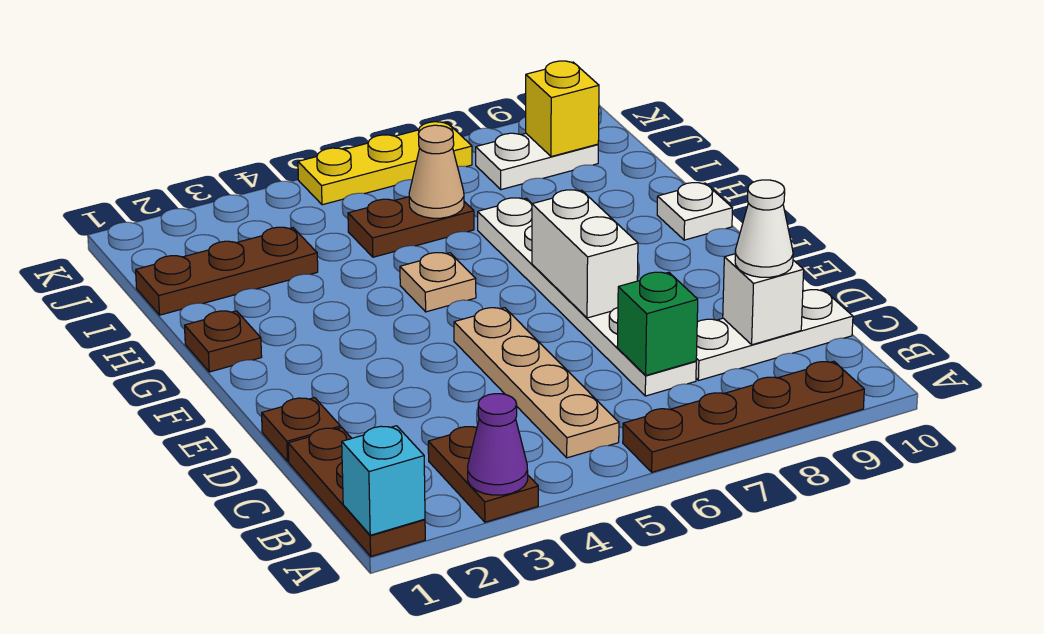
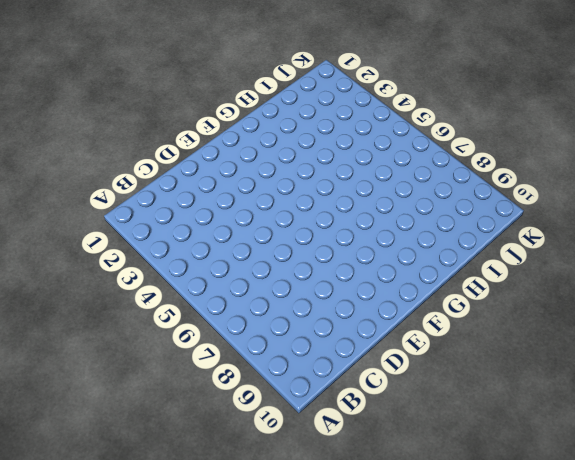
none -> brown plate A1:C1 level 1
none -> brown plate A3:B3 level 1
none -> brown plate A6:A9 level 1

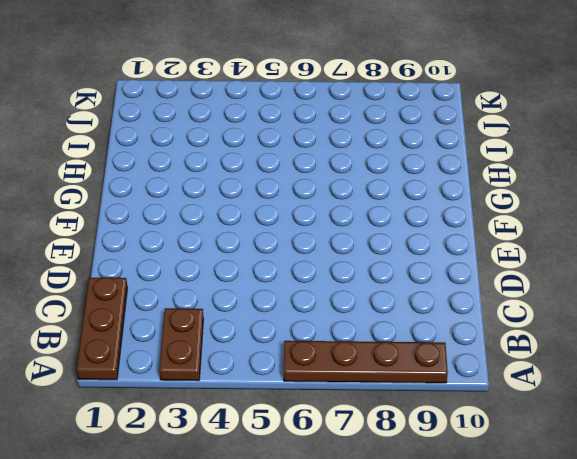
none -> tan plate B5:E5 level 1
none -> white plate C7:H7 level 1
none -> white plate C8:C10 level 1

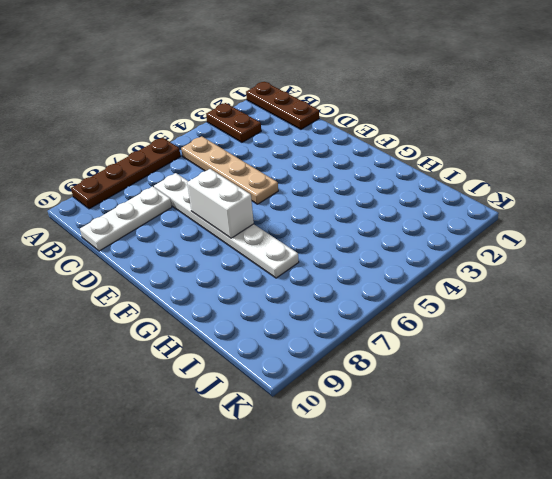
none -> brown plate D1 level 1
none -> brown plate G1 level 1
none -> tan plate G5 level 1

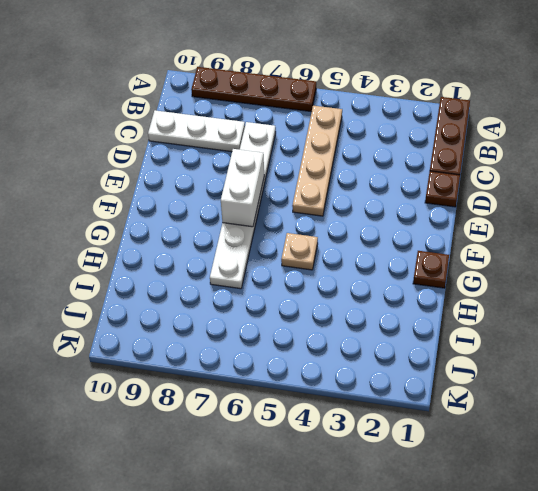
none -> brown plate A3:B3 level 1
none -> white plate G10 level 1
none -> brown plate I1:I3 level 1

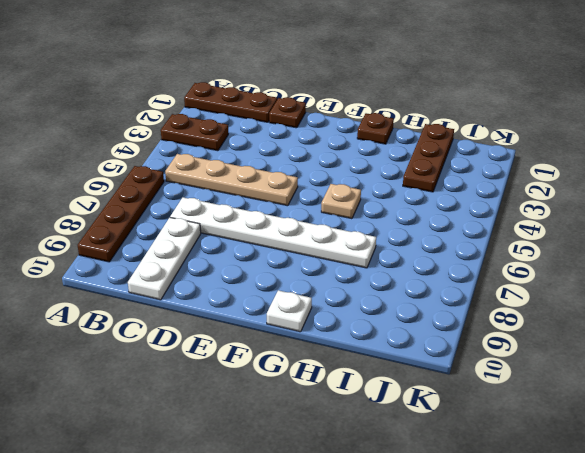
none -> brown plate I5:I6 level 1
none -> white plate J8:J9 level 1
none -> yellow plate K5:K7 level 1

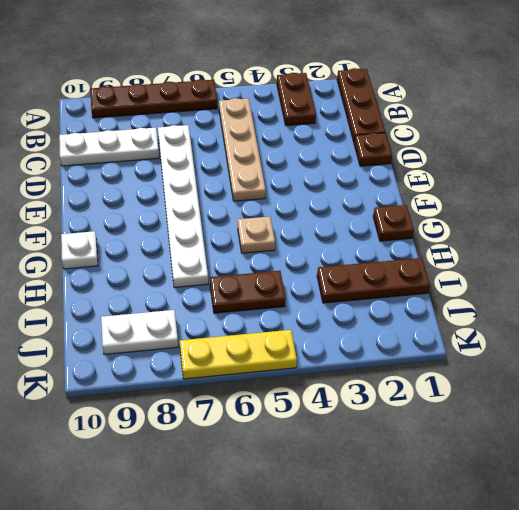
none -> cyan brick A1 level 2
none -> purple cone A3 level 2
none -> green brick C7 level 2

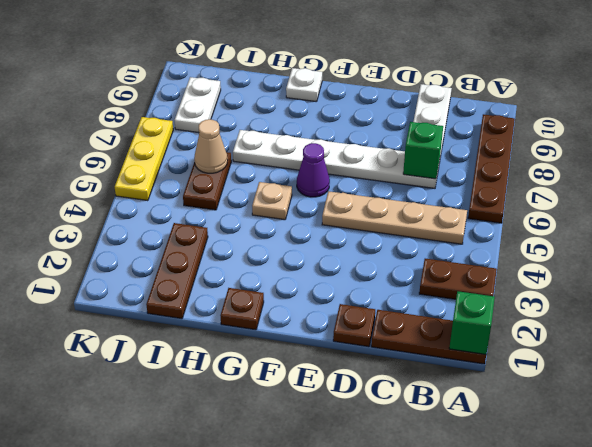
green brick A1 level 2 -> cyan brick A1 level 2
purple cone F6 level 1 -> purple cone A3 level 2
none -> white brick C9 level 2
none -> white brick E7:F7 level 2
none -> yellow brick J9 level 2

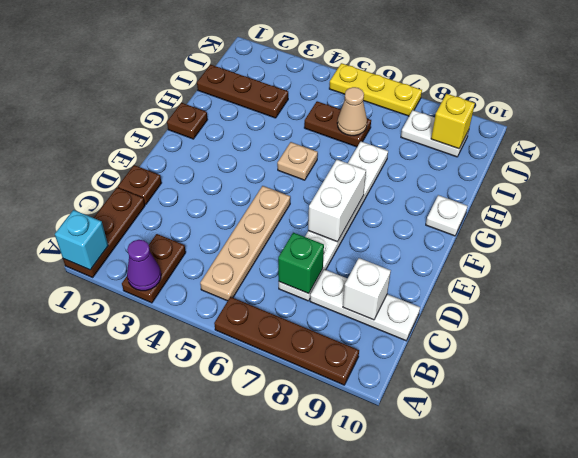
none -> white cone C9 level 3

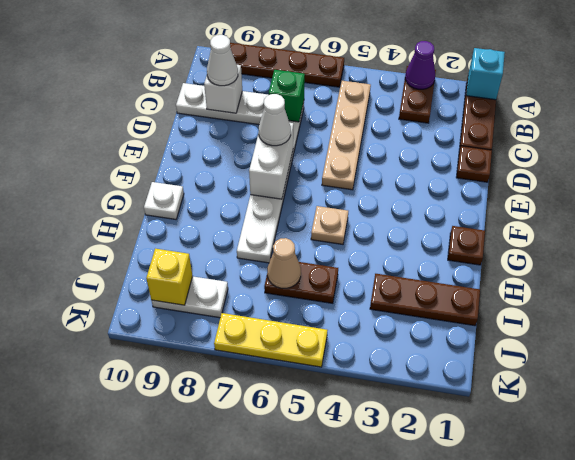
white cone E7 level 3 -> none

